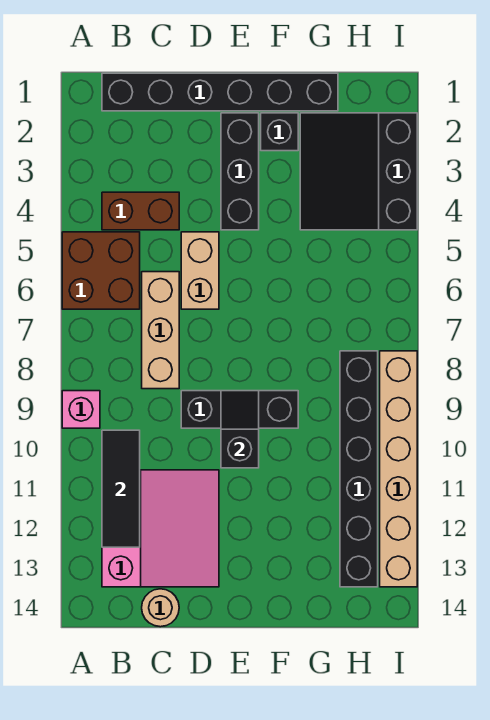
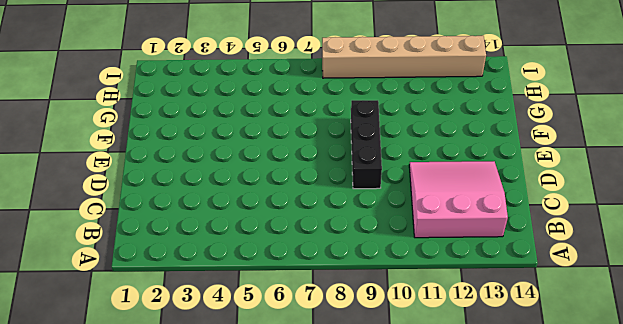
none -> brown brick A5:B6 level 1
none -> pink brick A9 level 1
none -> black brick B1:G1 level 1

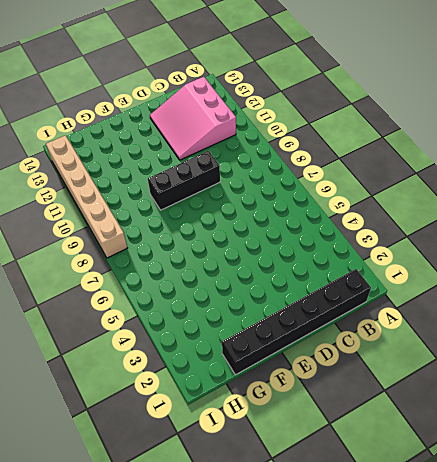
none -> brown brick A5:B6 level 1
none -> pink brick A9 level 1
none -> brown brick B4:C4 level 1

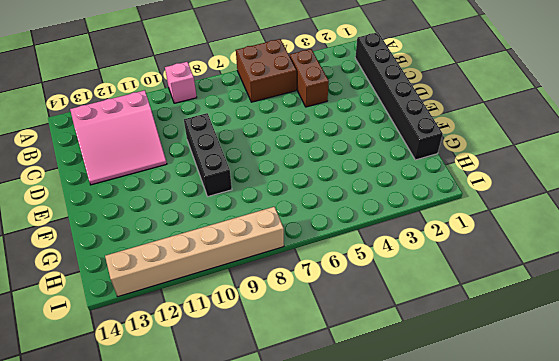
none -> tan brick C6:C8 level 1
none -> tan round brick C14 level 1
none -> tan brick D5:D6 level 1

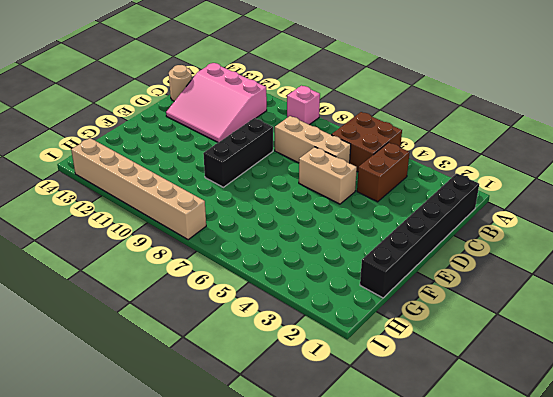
none -> black brick E2:E4 level 1
none -> black brick F2 level 1
none -> black slope G2:I4 level 1 top I

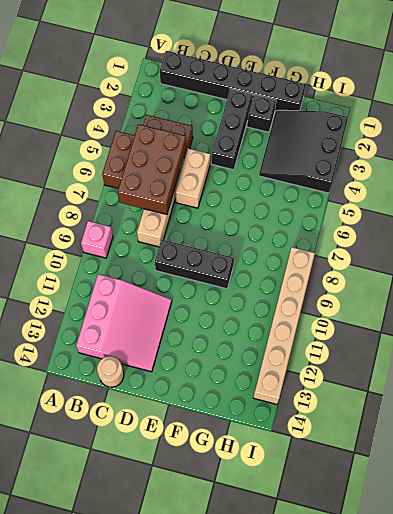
brown brick B5:C7 level 2 -> none
none -> black brick H8:H13 level 1
none -> black tile B10:B12 level 2
none -> black slope E9:E10 level 2 top 10

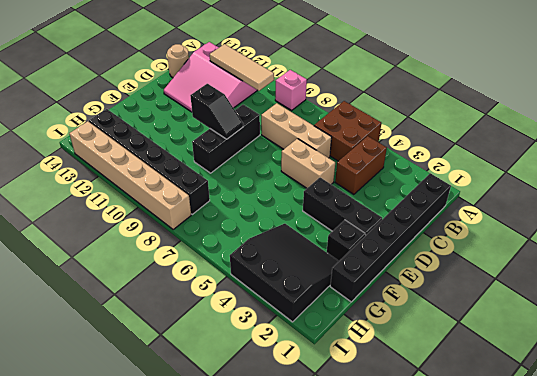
tan tile B10:B12 level 2 -> black tile B10:B12 level 2

